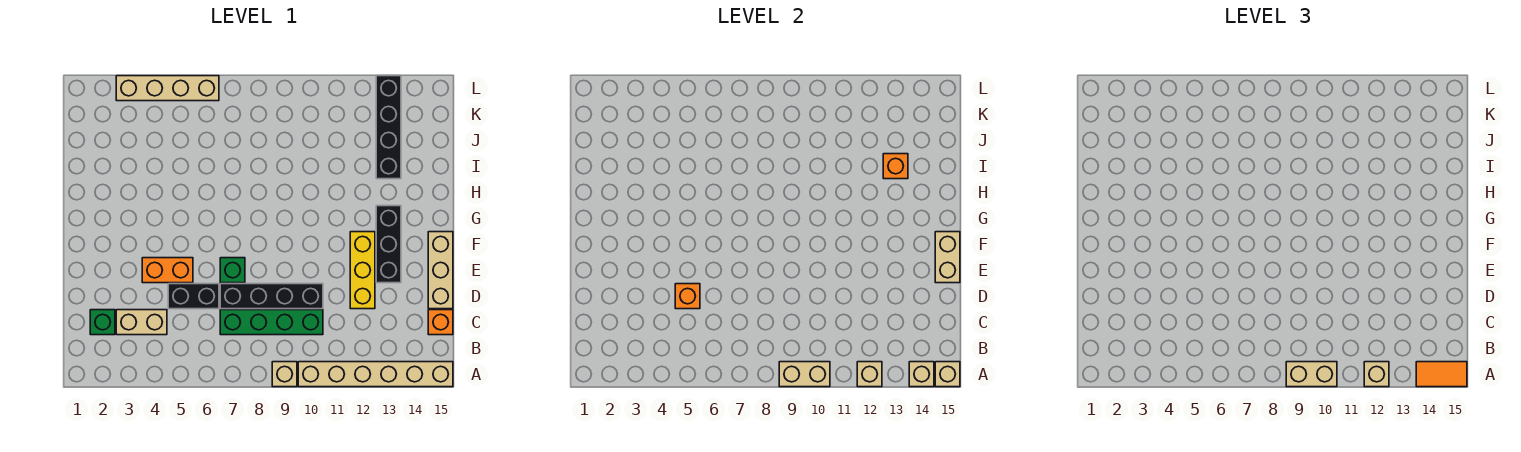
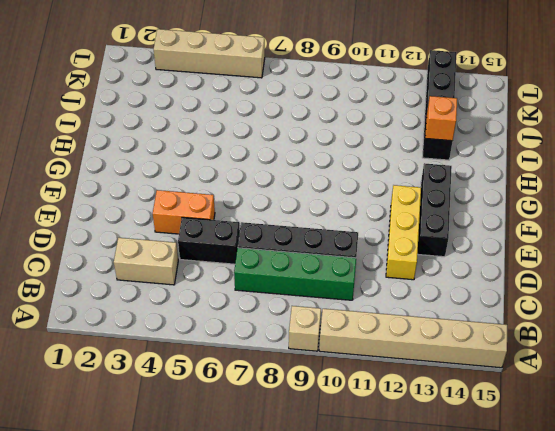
none -> green brick C2 level 1
none -> orange brick C15 level 1
none -> tan brick D15:F15 level 1

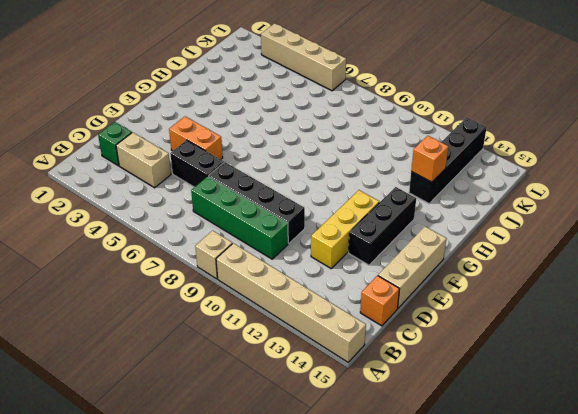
none -> green brick E7 level 1
none -> tan brick A9:A10 level 2
none -> tan brick A12 level 2

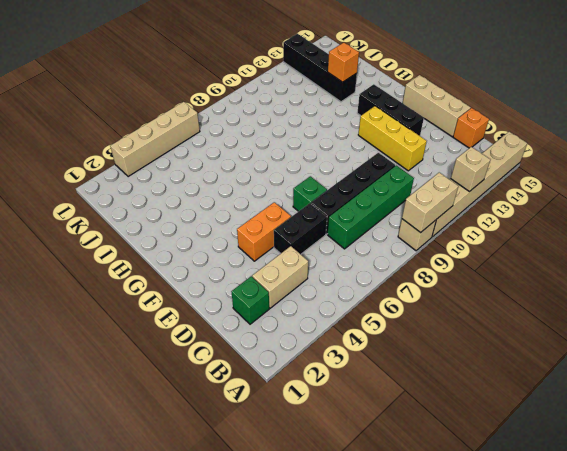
none -> tan brick A14 level 2
none -> tan brick A15 level 2
none -> orange brick D5 level 2

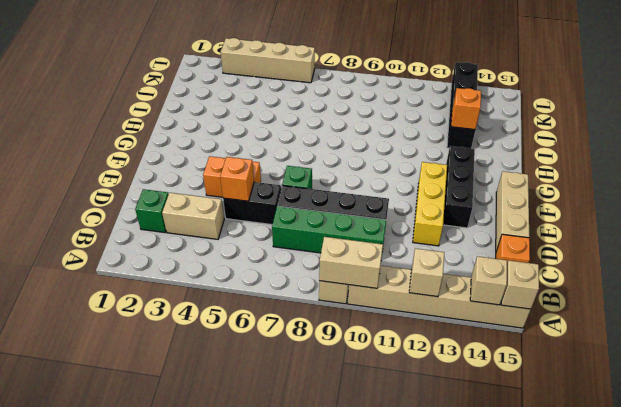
none -> tan brick E15:F15 level 2
none -> tan brick A9:A10 level 3
none -> tan brick A12 level 3

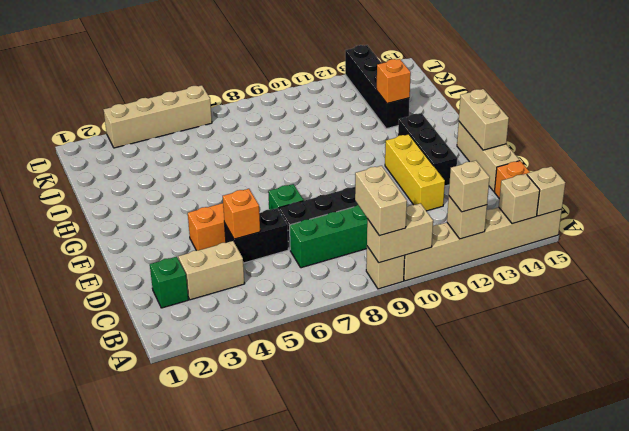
tan brick A9:B9 level 3 -> tan brick A9:A10 level 3
none -> orange tile A14:A15 level 3

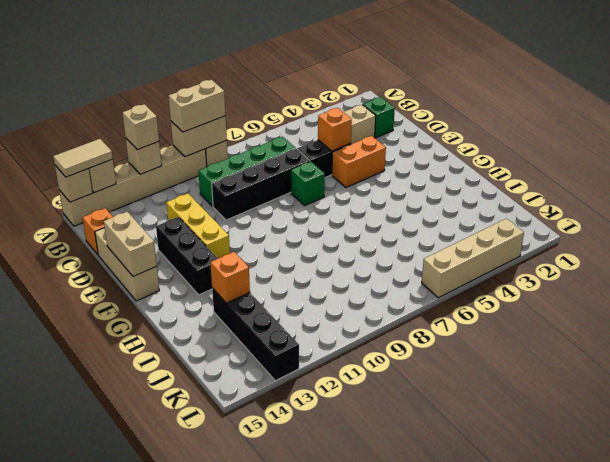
tan tile A14:A15 level 3 -> orange tile A14:A15 level 3

